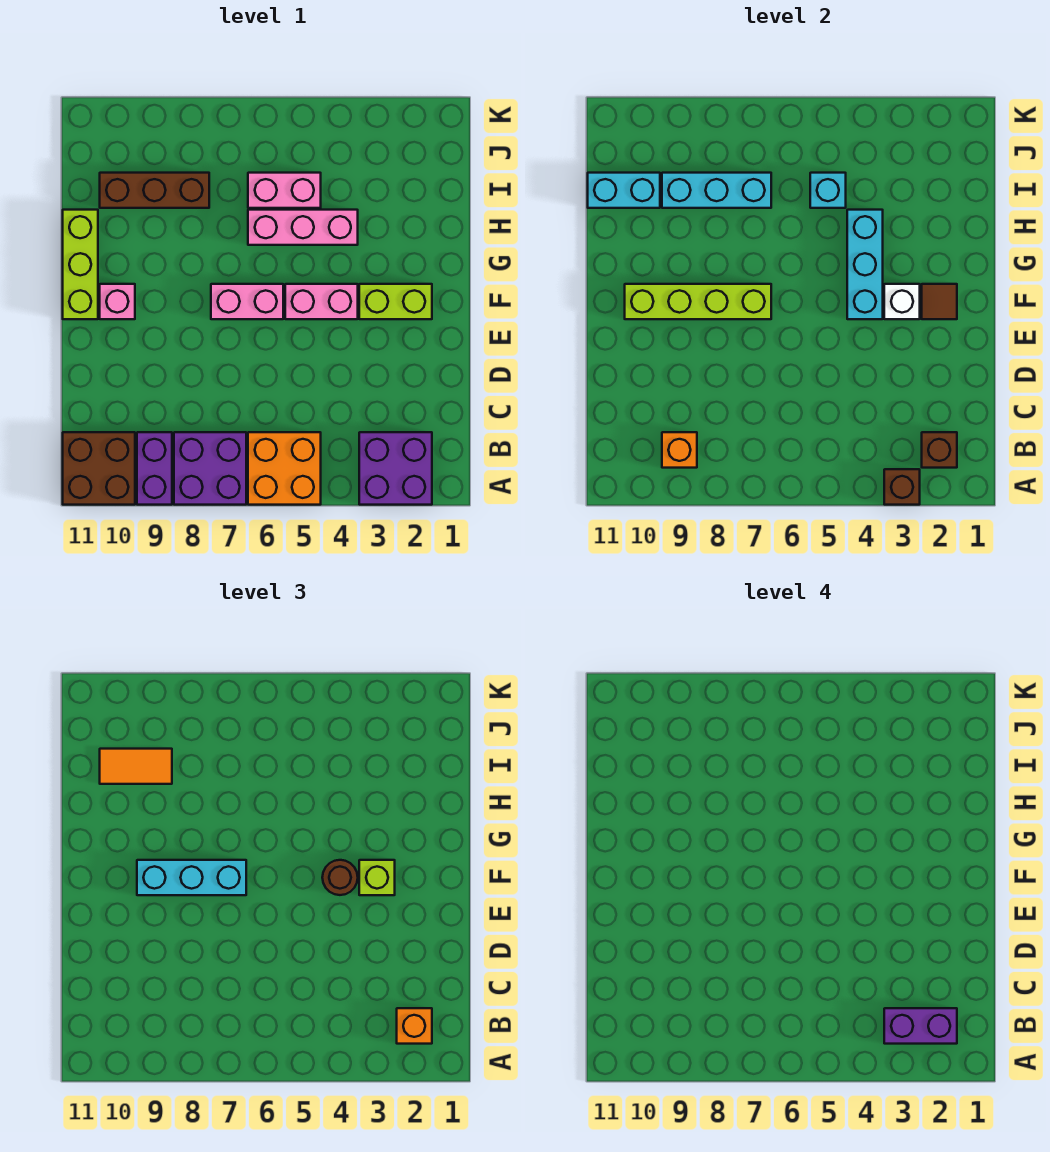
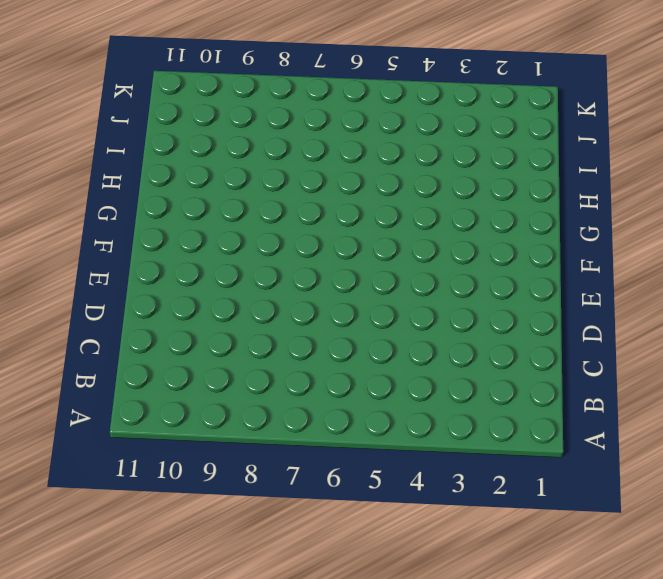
none -> purple brick A2:B3 level 1
none -> orange brick A5:B6 level 1
none -> purple brick A7:B8 level 1

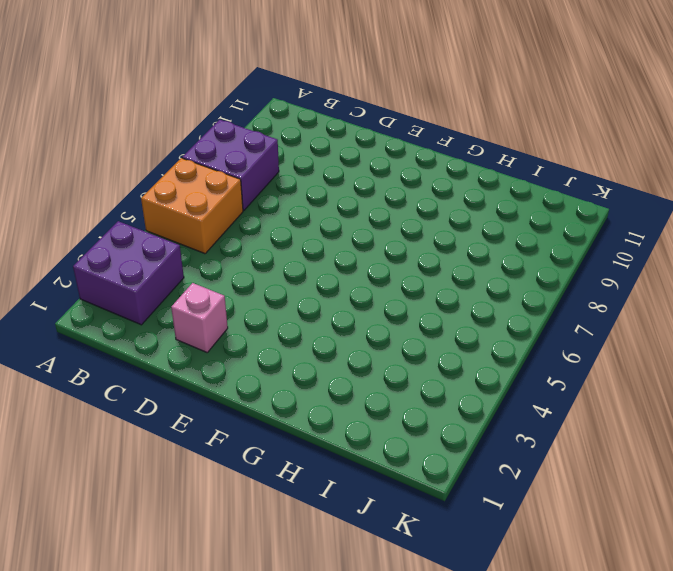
pink brick D2 level 1 -> pink brick F10 level 1
none -> purple brick A9:B9 level 1
none -> brown brick A10:B11 level 1
none -> lime brick F2:F3 level 1

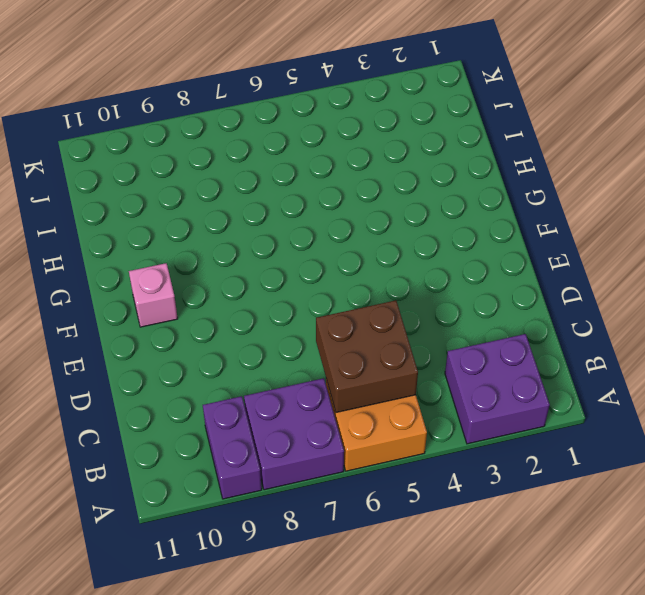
brown brick B5:C6 level 2 -> brown brick A10:B11 level 1
none -> lime brick F2:F3 level 1
none -> pink brick F4:F5 level 1
none -> pink brick F6:F7 level 1

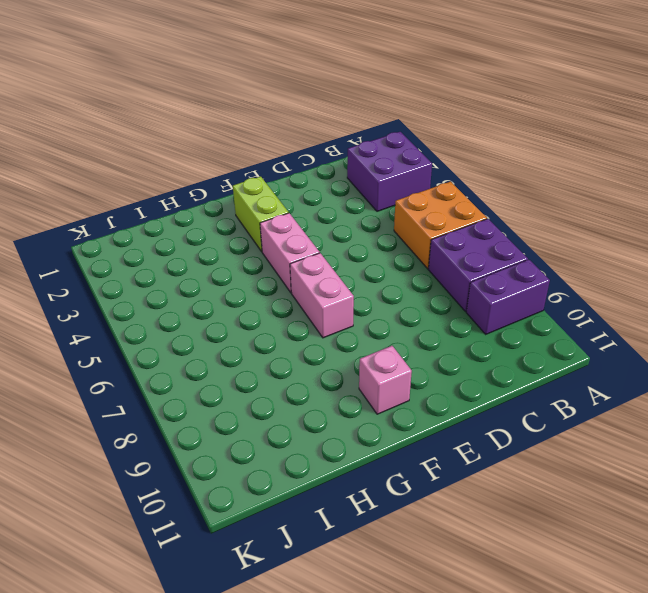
none -> brown brick A10:B11 level 1
none -> lime brick F11:H11 level 1
none -> pink brick H4:H6 level 1

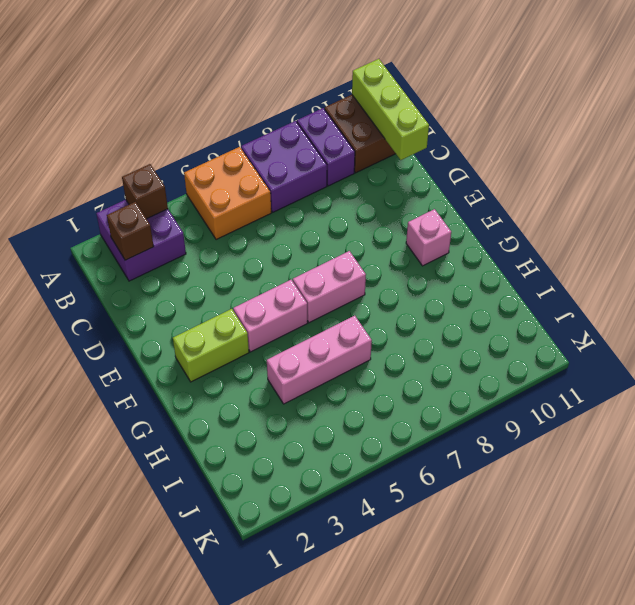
lime brick A11:C11 level 2 -> lime brick F11:H11 level 1
none -> pink brick I5:I6 level 1
none -> brown brick I8:I10 level 1
none -> orange brick B9 level 2

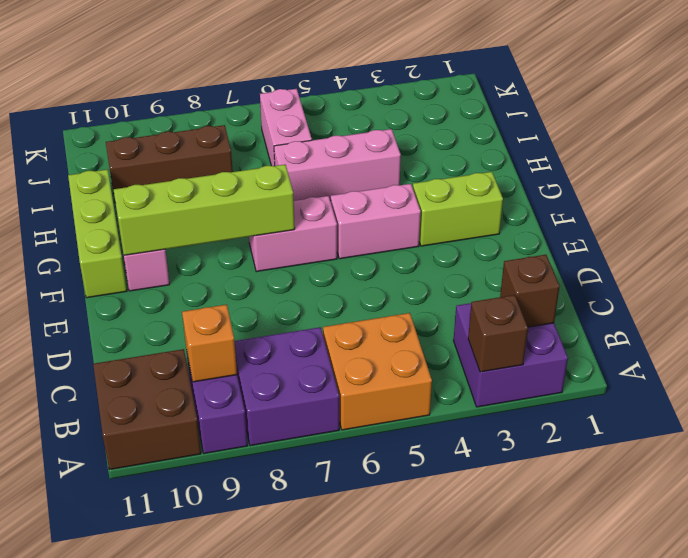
pink brick I6:J6 level 1 -> pink brick I5:I6 level 1
none -> brown tile F2 level 2
none -> white brick F3 level 2
none -> cyan brick F4:H4 level 2

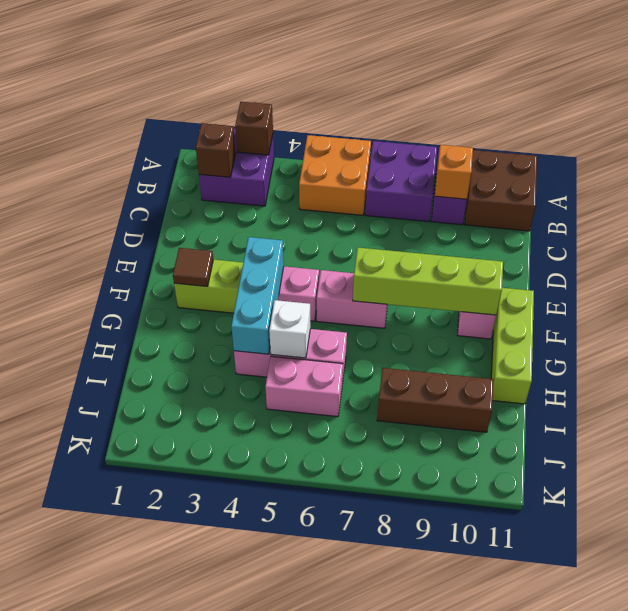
white brick H5 level 2 -> white brick F3 level 2
none -> cyan brick I5 level 2
none -> cyan brick I7:I9 level 2
none -> cyan brick I10:I11 level 2

